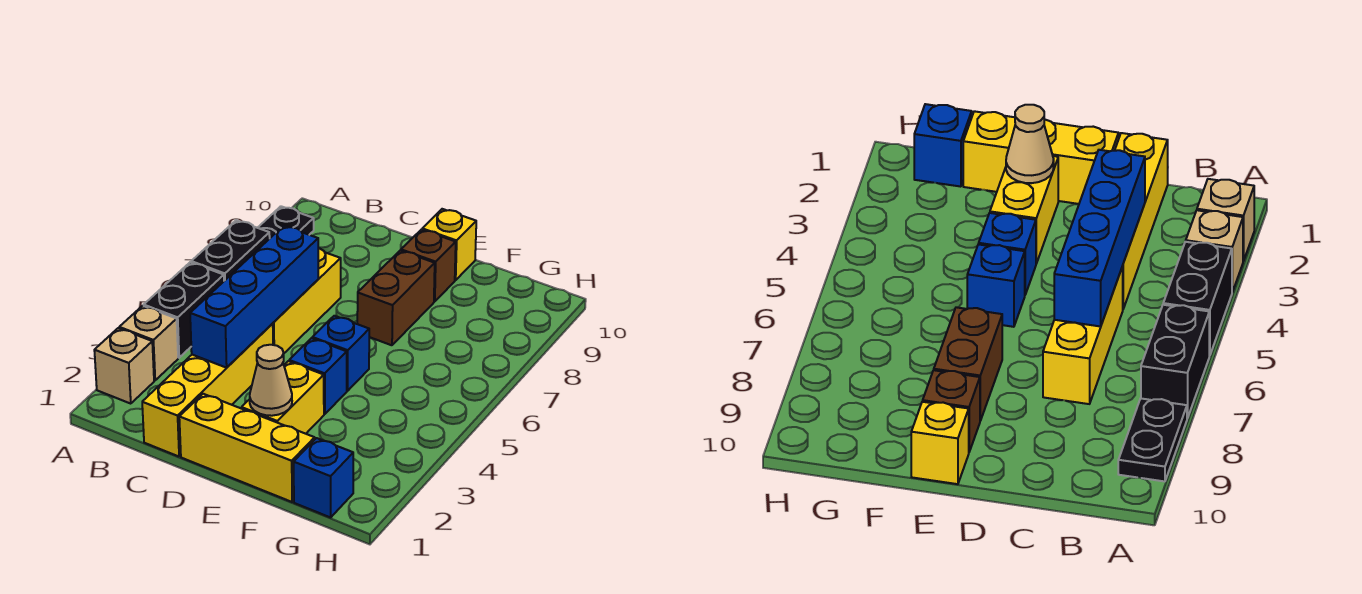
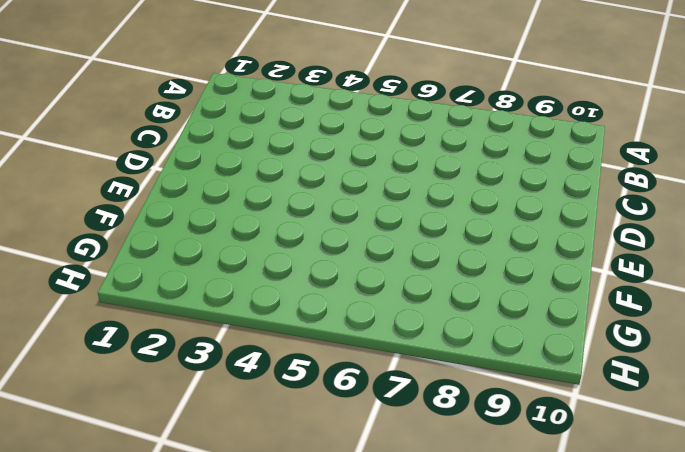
none -> tan brick A2 level 1
none -> tan brick A3 level 1
none -> black brick A4:A5 level 1

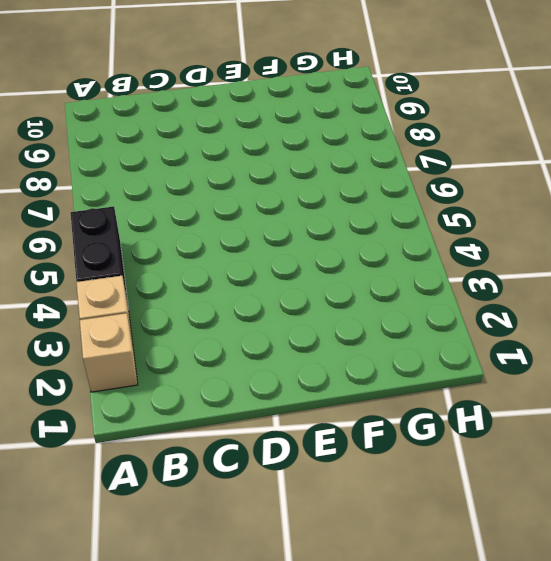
none -> black brick A6:A7 level 1
none -> black plate A8:A9 level 1
none -> yellow brick C1:C4 level 1

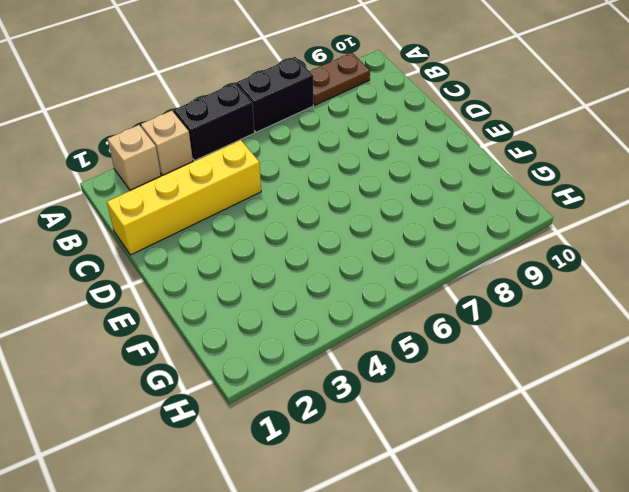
brown plate A8:A9 level 1 -> black plate A8:A9 level 1
none -> yellow brick C5:C7 level 1
none -> yellow brick D1:F1 level 1
none -> yellow brick E2:E3 level 1

